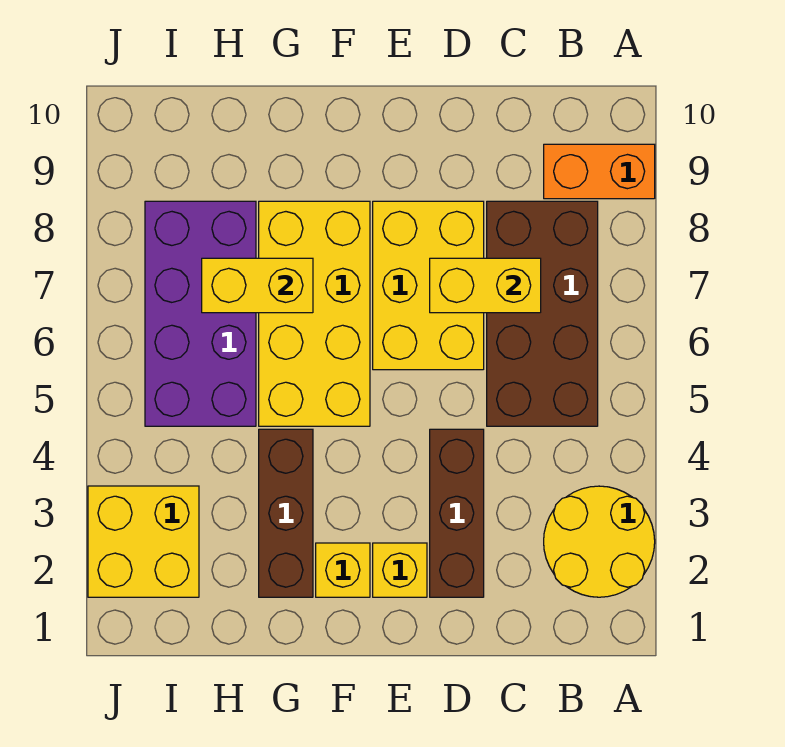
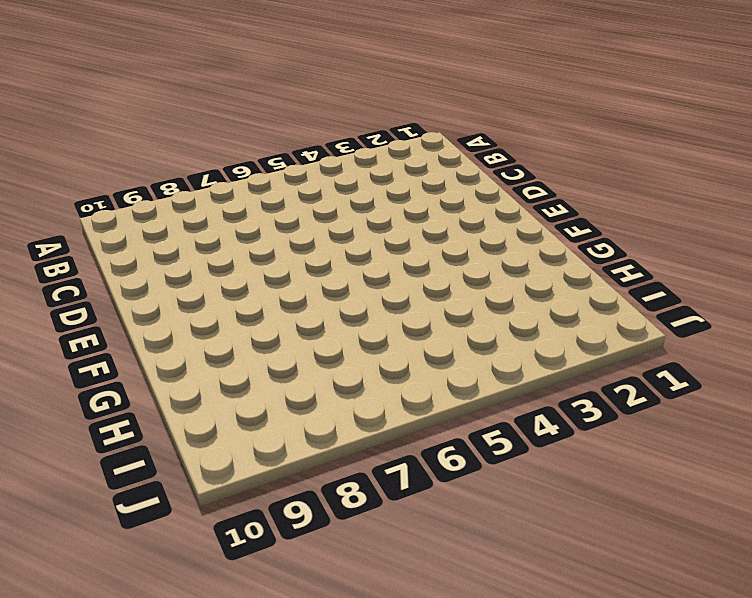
none -> yellow round brick A2:B3 level 1
none -> orange brick A9:B9 level 1
none -> brown brick B5:C8 level 1

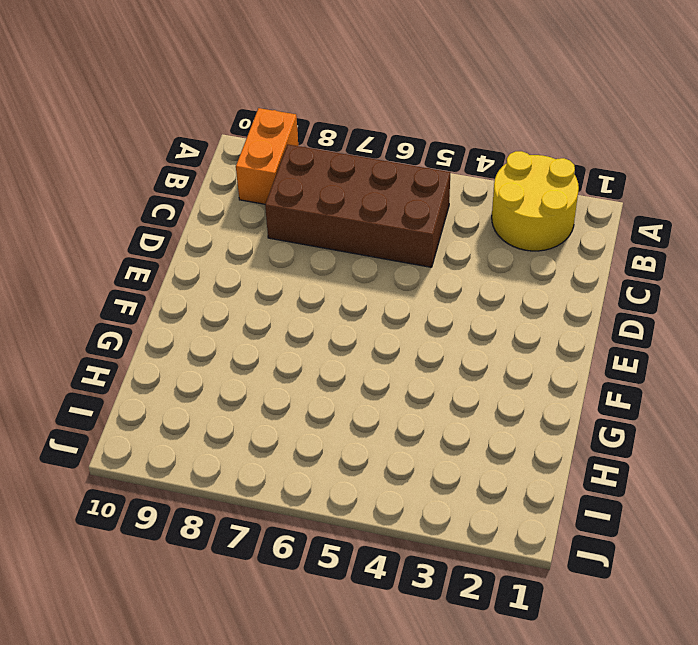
none -> brown brick D2:D4 level 1
none -> yellow brick D6:E8 level 1
none -> yellow brick E2 level 1

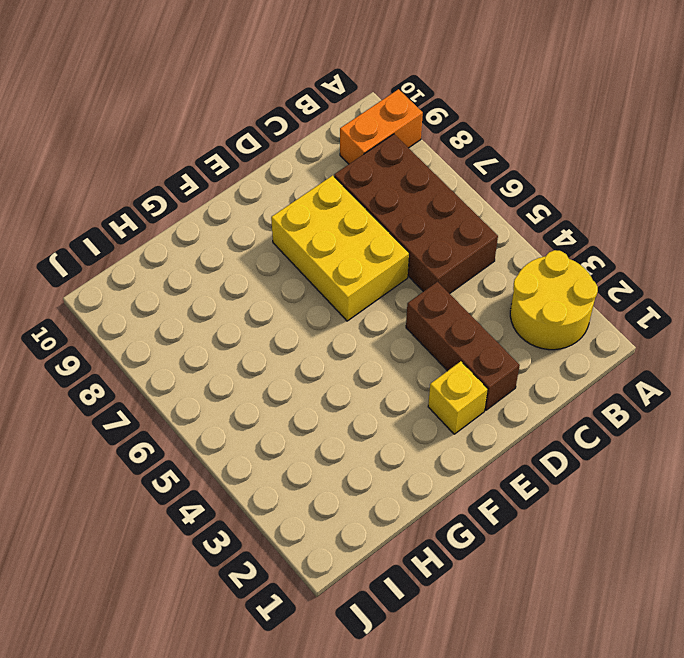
none -> yellow brick F2 level 1
none -> yellow brick F5:G8 level 1
none -> brown brick G2:G4 level 1

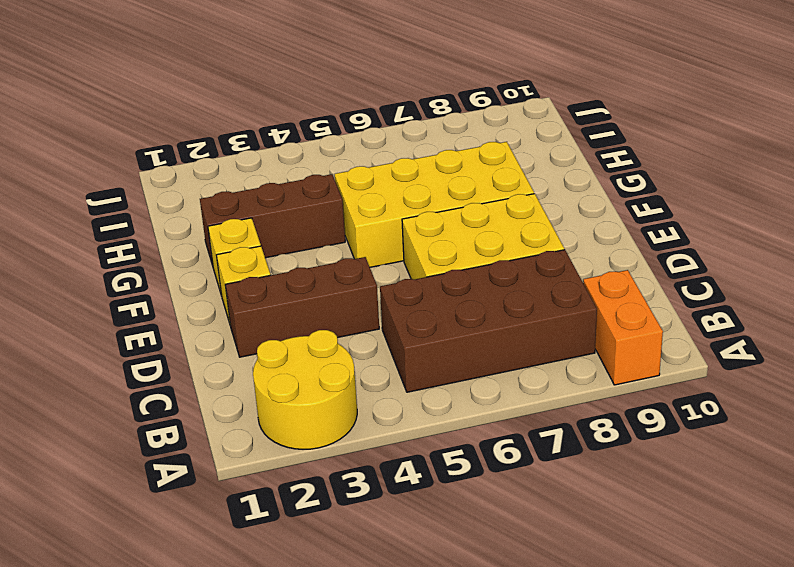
none -> purple brick H5:I8 level 1
none -> yellow brick I2:J3 level 1
none -> yellow brick C7:D7 level 2

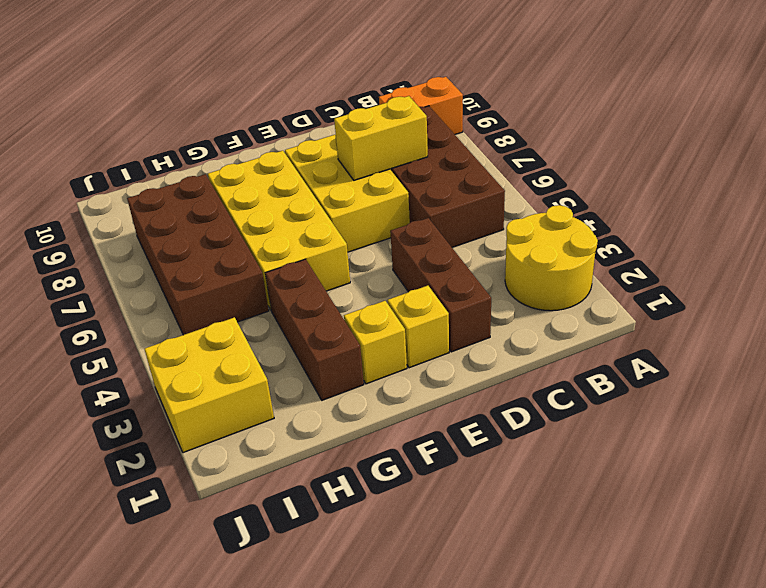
brown brick H5:I8 level 1 -> purple brick H5:I8 level 1
none -> yellow brick G7:H7 level 2

